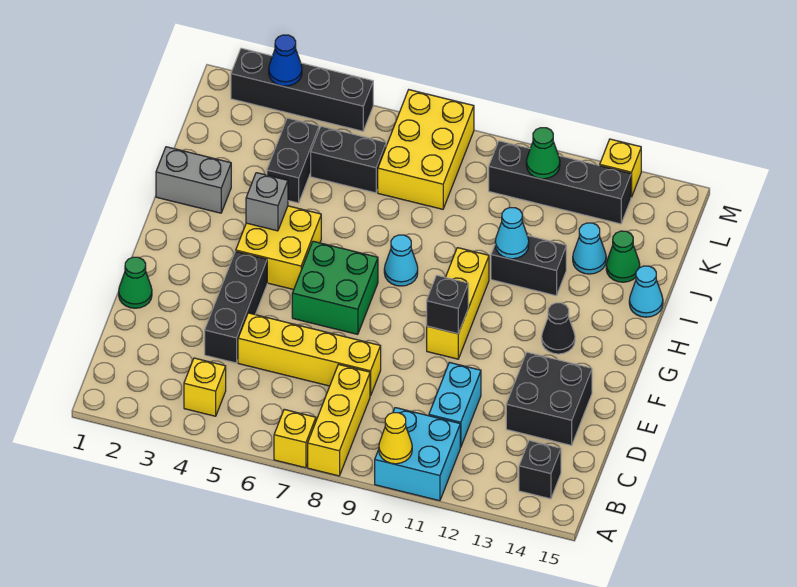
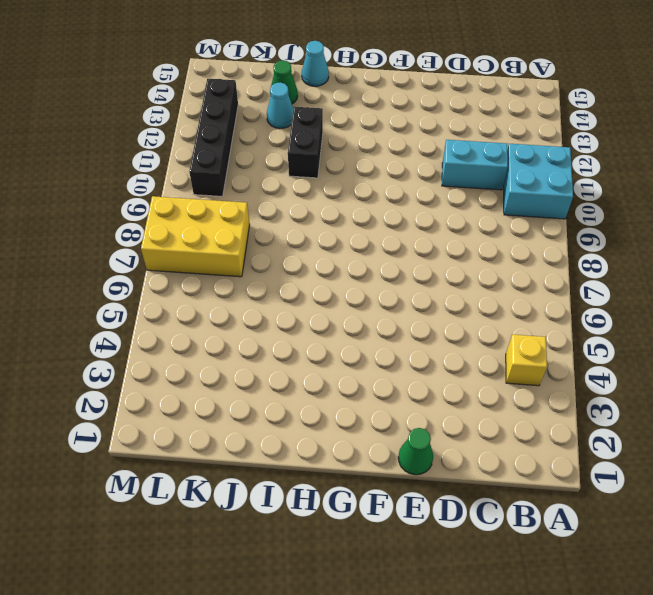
none -> yellow brick A7 level 1
none -> yellow brick A8:C8 level 1
none -> black brick B14 level 1
none -> black brick D4:F4 level 1

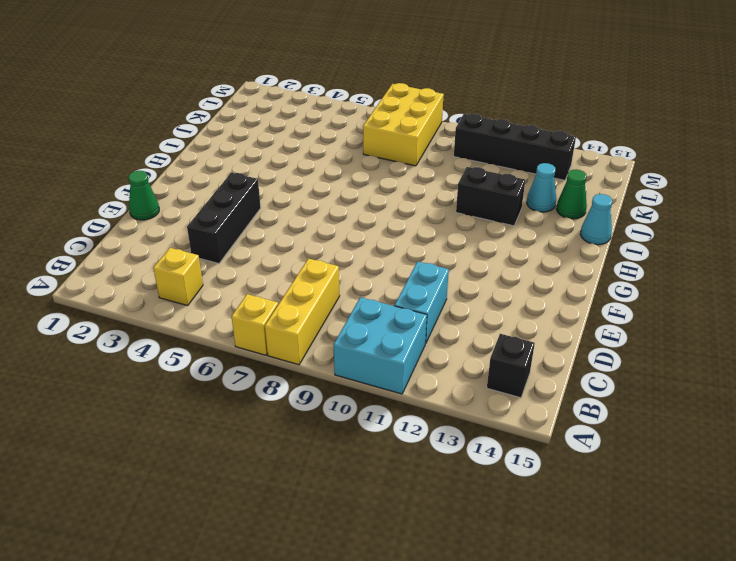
none -> yellow brick D5:D8 level 1
none -> black brick D13:E14 level 1
none -> green brick F6:G7 level 1
none -> yellow brick F10:H10 level 1

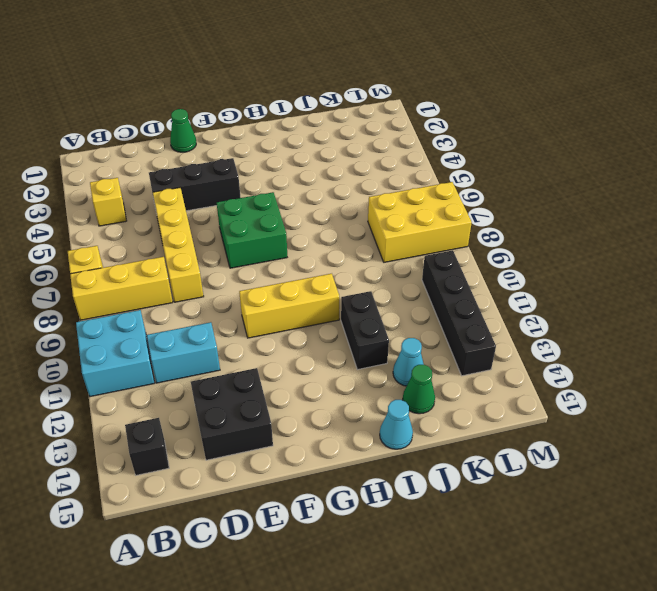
none -> yellow brick G4:H5 level 1
none -> black cone G13 level 1
none -> cyan cone H8 level 1
none -> grey brick I1:I2 level 1

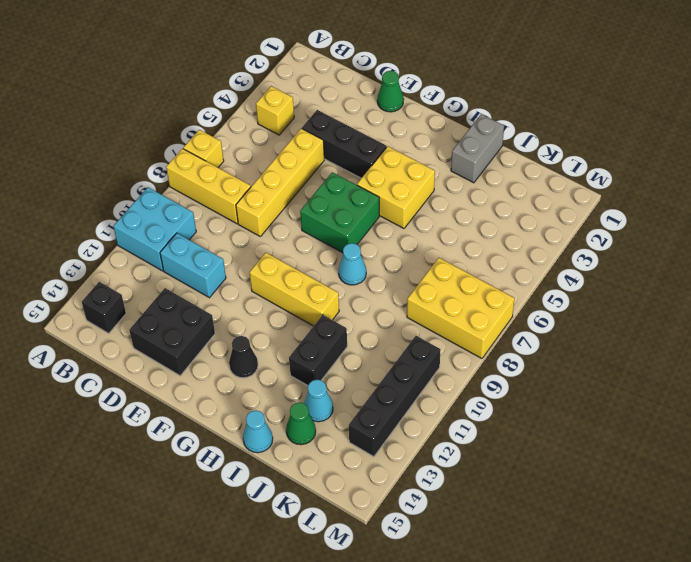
none -> black brick J4:K4 level 1
none -> black brick K5:K6 level 1
none -> black brick M2:M5 level 1
none -> yellow brick M13 level 1

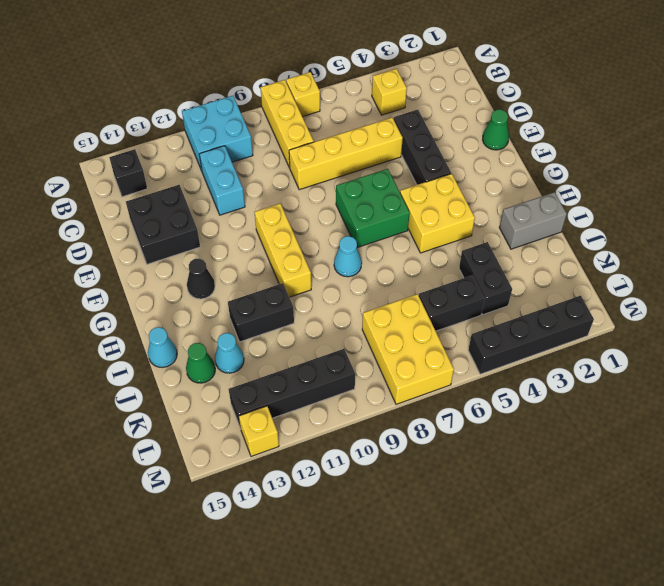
none -> yellow cone A10 level 2
none -> black brick F10 level 2
none -> grey brick H4 level 2
none -> cyan cone I11 level 2

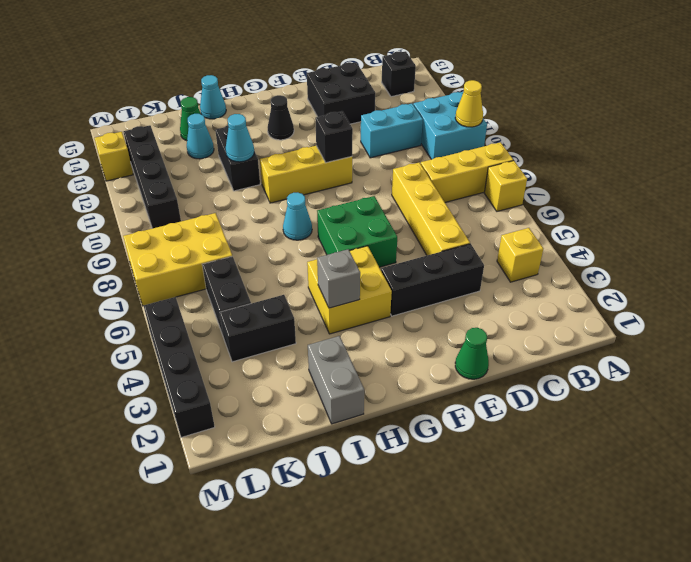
none -> green cone L11 level 2
none -> blue cone M3 level 2

